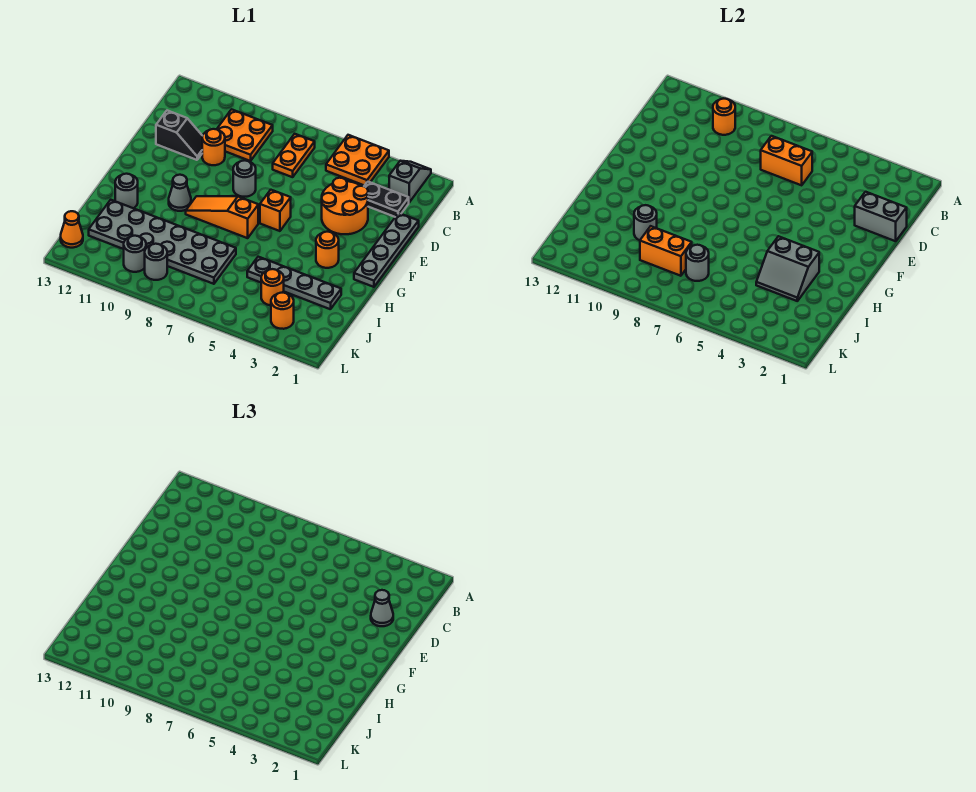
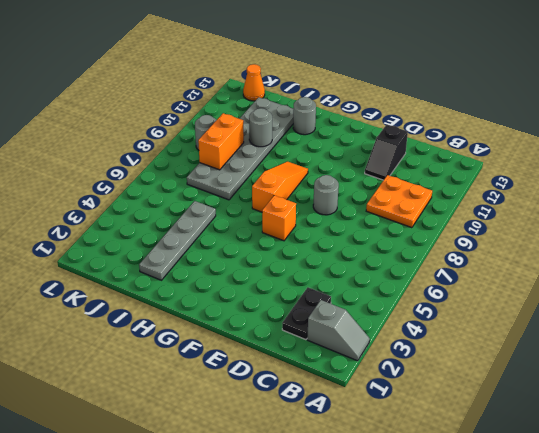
none -> orange plate A4:B5 level 1
none -> orange plate B7:C7 level 1
none -> grey plate D1:G1 level 1
none -> orange round brick D3:E4 level 1

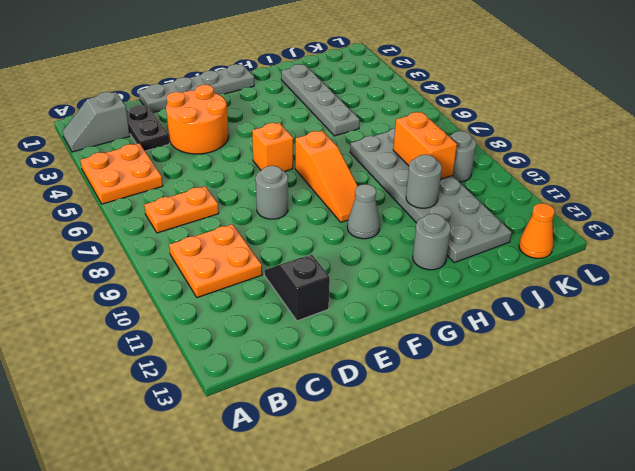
none -> orange round brick D10 level 1
none -> orange round brick G3 level 1
none -> orange round brick J4 level 1
none -> orange round brick K3 level 1

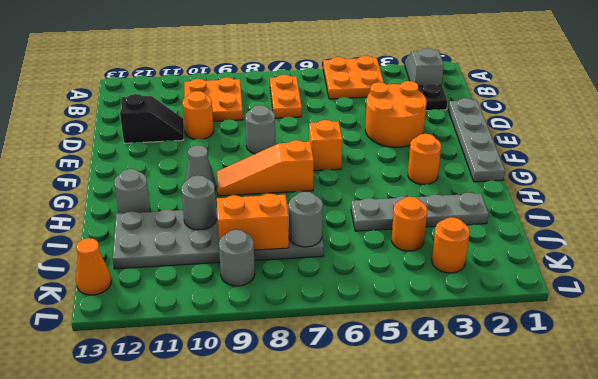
none -> grey round brick K10 level 1
none -> orange round brick B10 level 2
none -> orange brick C6:C7 level 2
none -> grey brick D1:D2 level 2

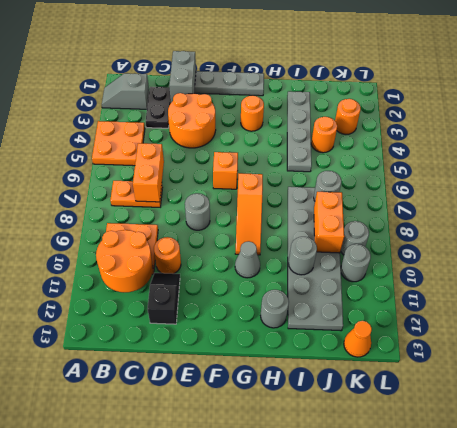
orange round brick B10:C11 level 2 -> orange round brick B10 level 2
none -> grey slope H3:I4 level 2 top H
none -> grey cone D2 level 3

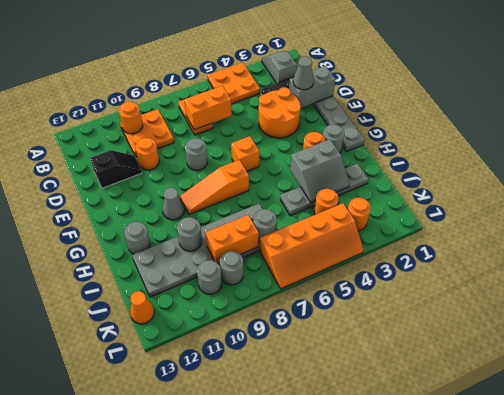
grey round brick G2 level 1 -> none
orange slope K4:L7 level 1 top K -> none

